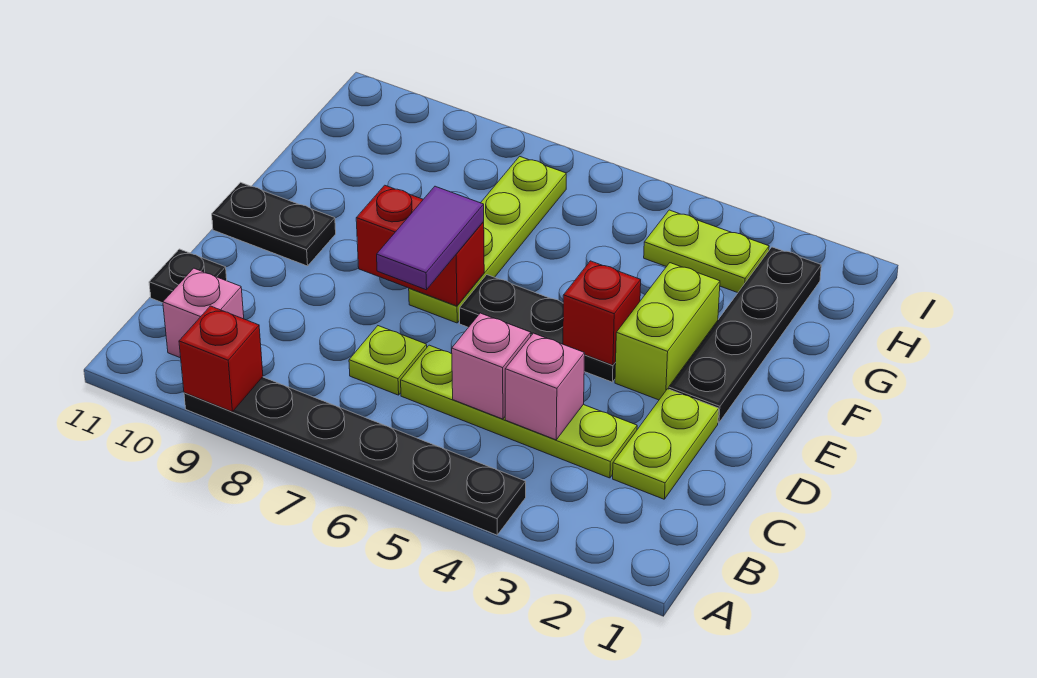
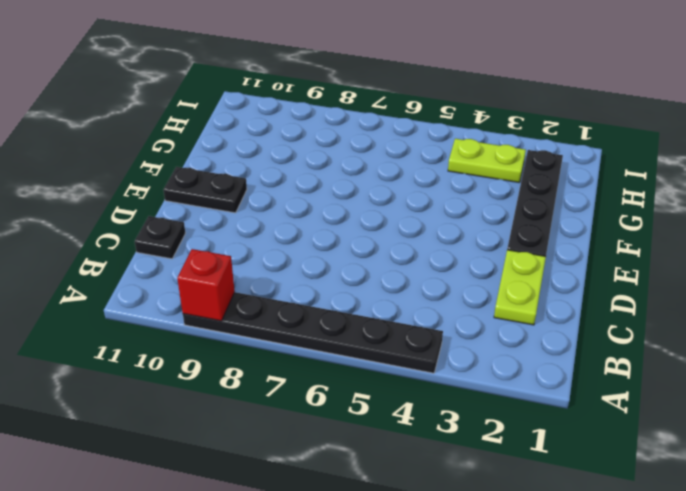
none -> pink brick B10 level 1
none -> lime plate C3:C6 level 1
none -> lime plate C7 level 1

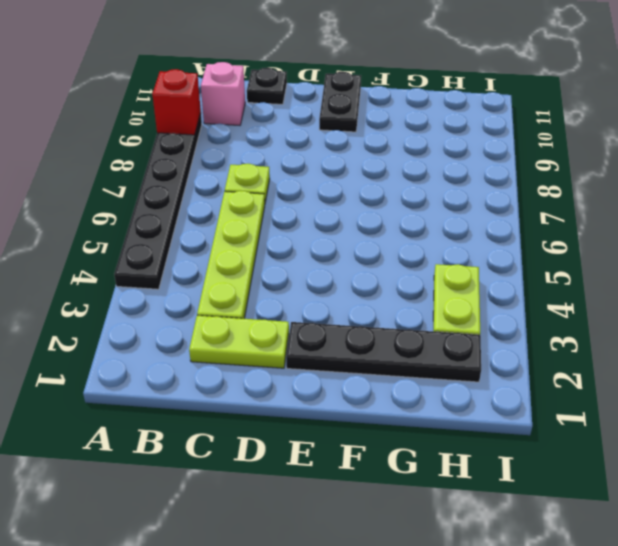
none -> lime brick E3:F3 level 1
none -> black plate E4:E6 level 1
none -> lime plate E7:H7 level 1

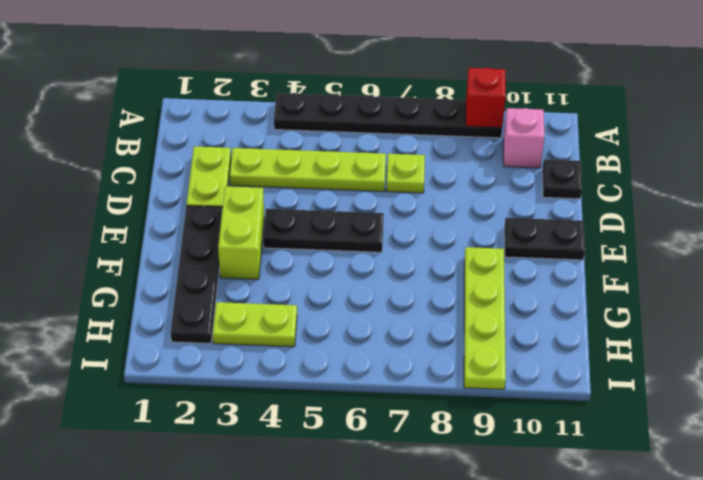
lime plate F9:I9 level 1 -> lime plate E7:H7 level 1
none -> pink brick C4 level 2
none -> pink brick C5 level 2
none -> red brick E4 level 2

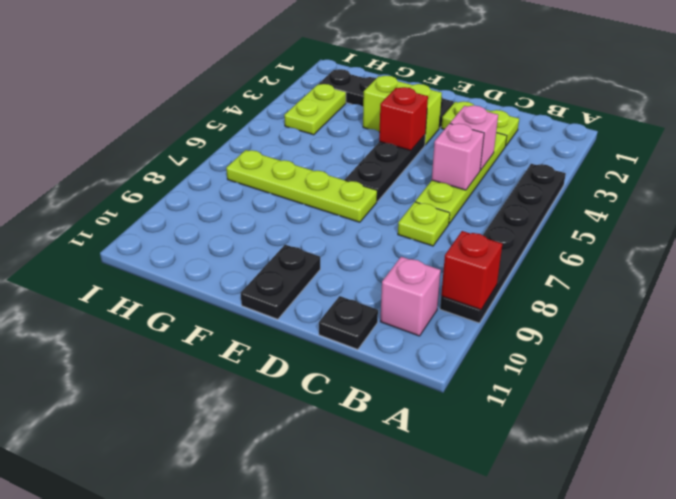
none -> red brick E7:E8 level 2
none -> purple tile D7:E7 level 3

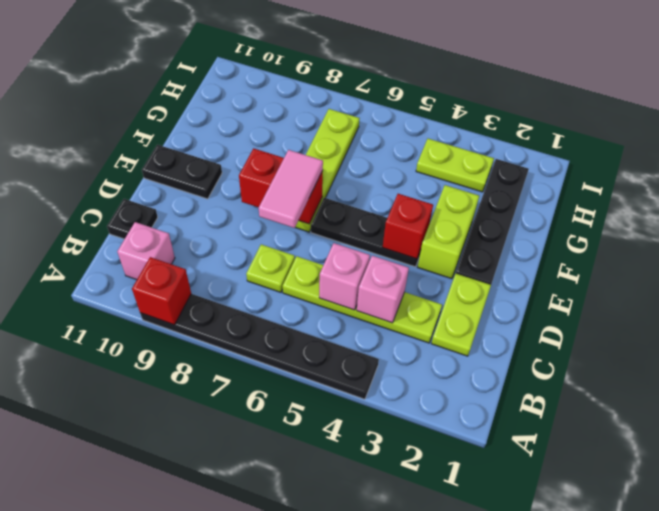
pink tile D7:E7 level 3 -> purple tile D7:E7 level 3

